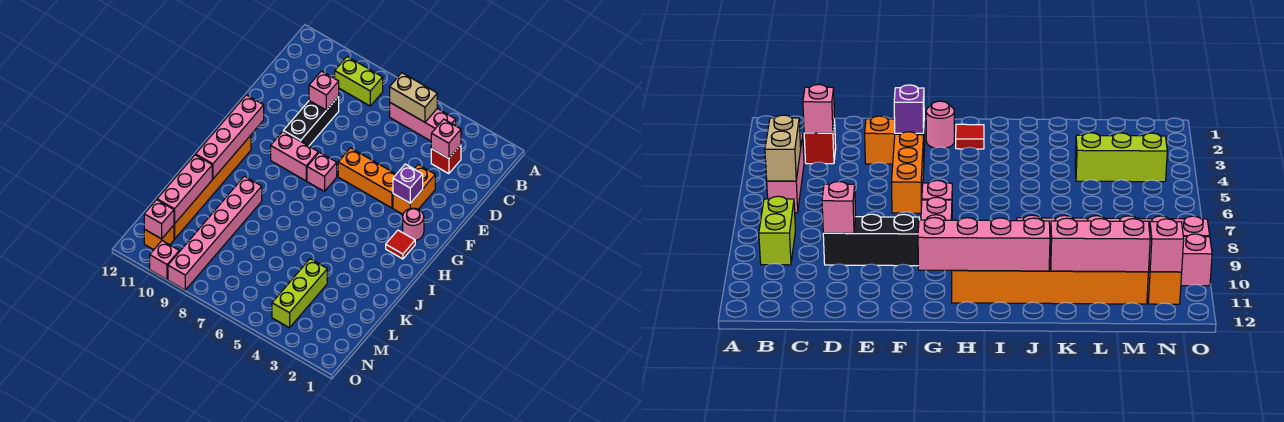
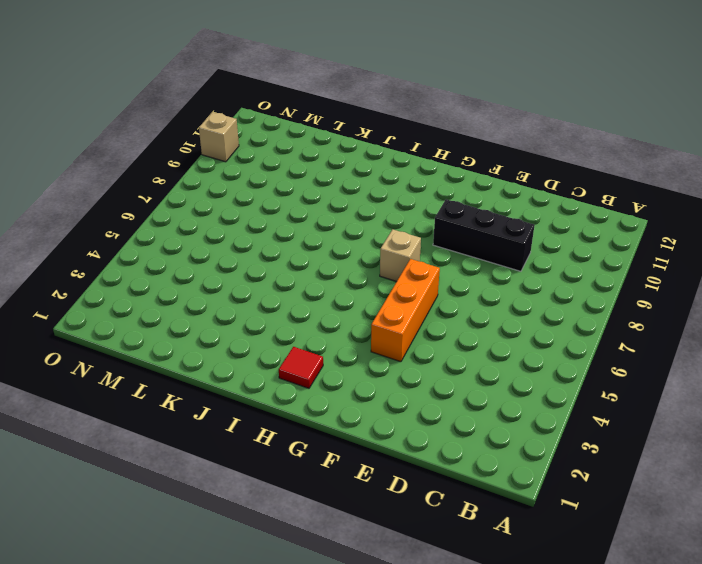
tan brick G7 level 1 -> pink brick G7 level 1
tan brick O10 level 1 -> pink brick O10 level 1
none -> pink brick B4:B6 level 1
none -> lime brick B8:B9 level 1
none -> red brick C3 level 1

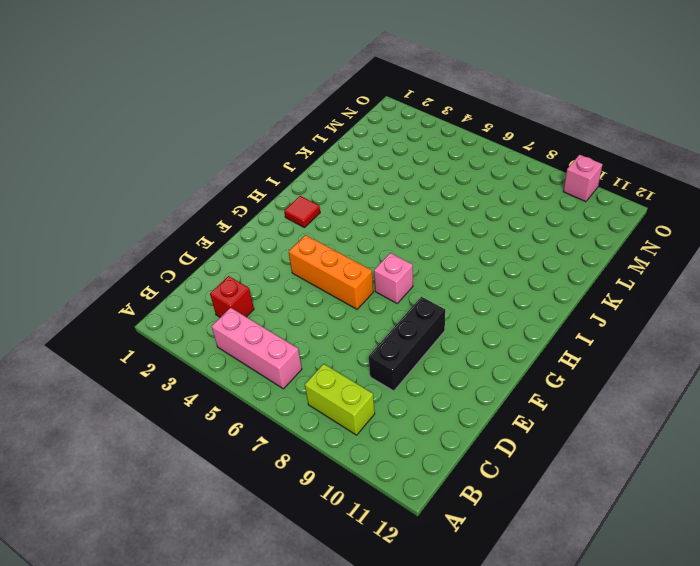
none -> orange brick E3:F3 level 1
none -> pink round brick G2 level 1
none -> pink brick G8:G9 level 1

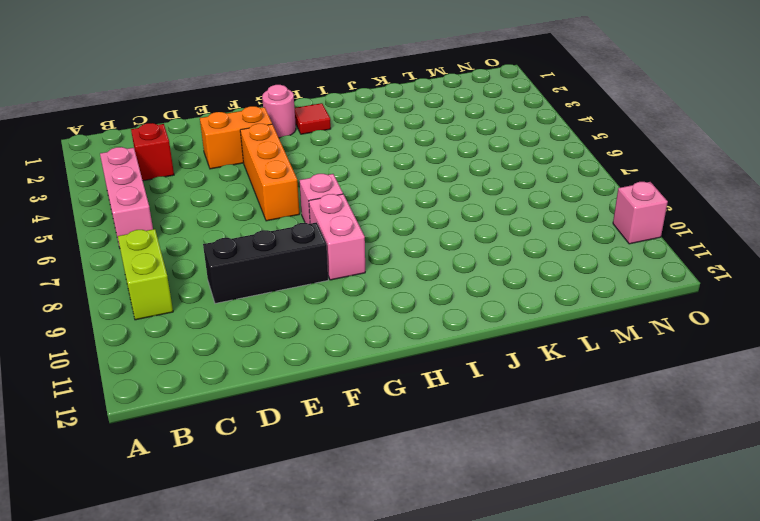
none -> orange brick H11:M11 level 1
none -> pink brick J9:O9 level 1
none -> lime brick L4:N4 level 1

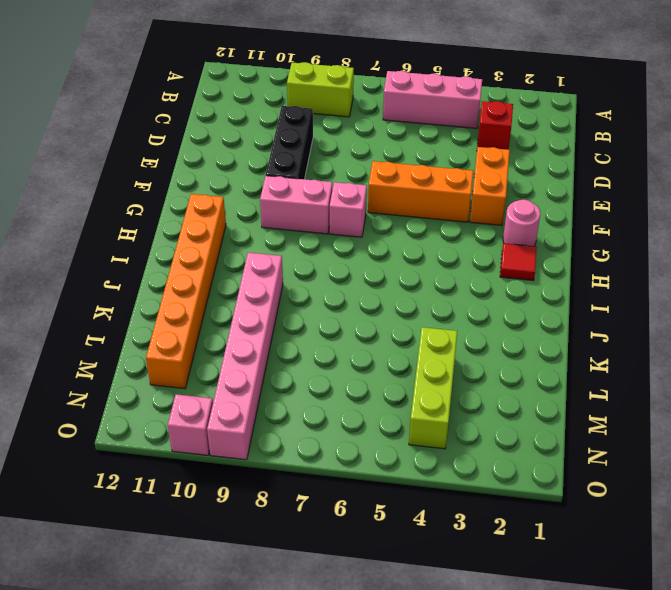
none -> orange brick N11 level 1
none -> tan brick B5:B6 level 2
none -> pink brick C3 level 2

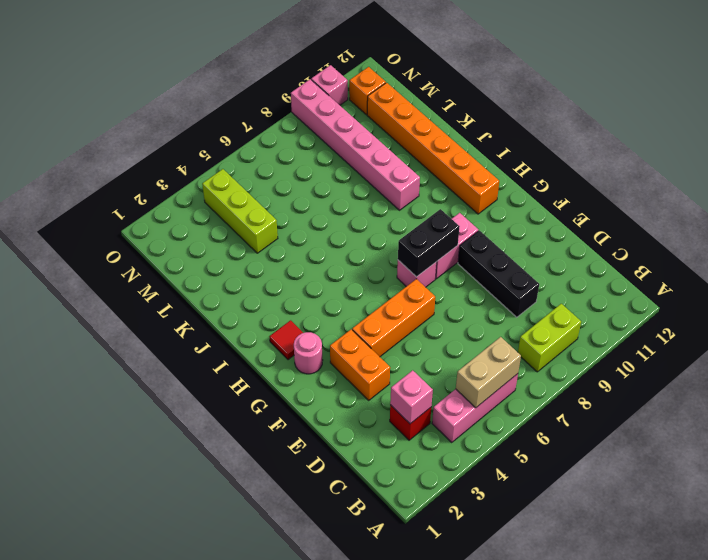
black brick G7:G8 level 2 -> none
none -> pink brick D9 level 2
none -> purple brick F3 level 2
none -> pink brick G11:J11 level 2

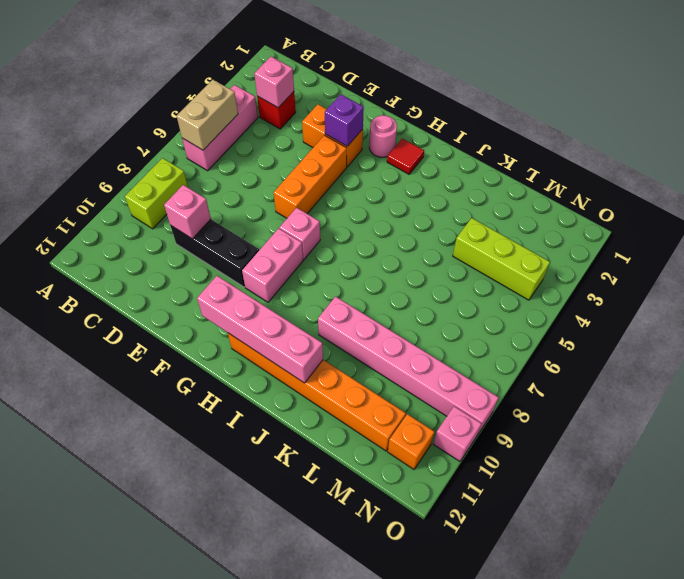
none -> pink brick K11:M11 level 2
none -> pink brick N11 level 2

